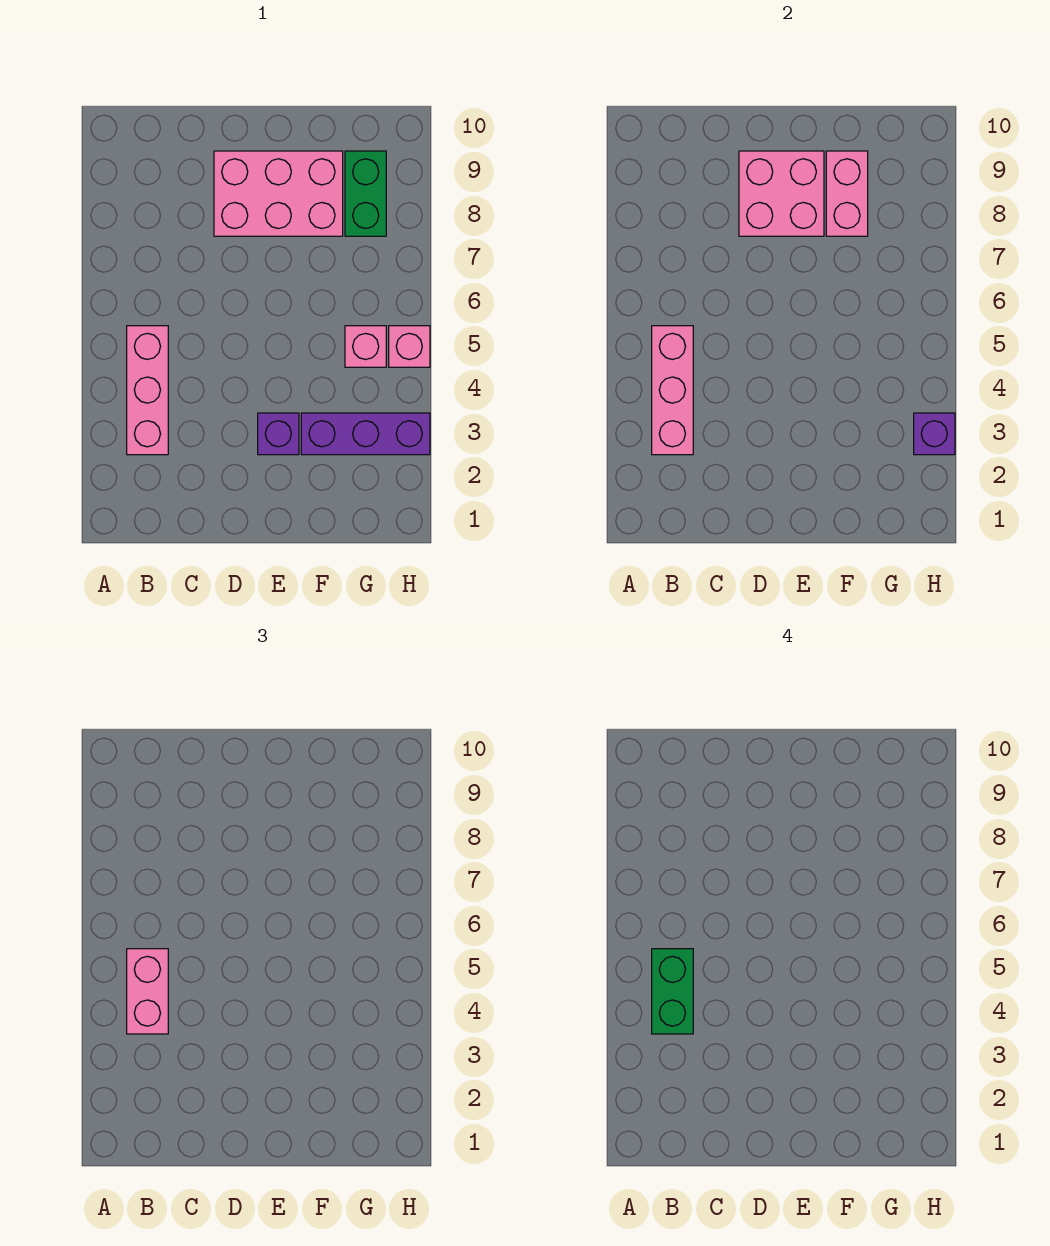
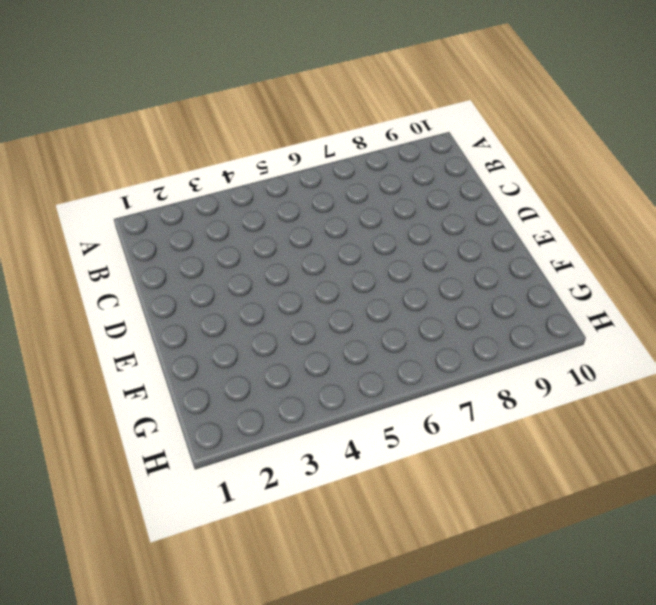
none -> pink brick B3:B5 level 1
none -> pink brick D8:F9 level 1
none -> purple brick E3 level 1

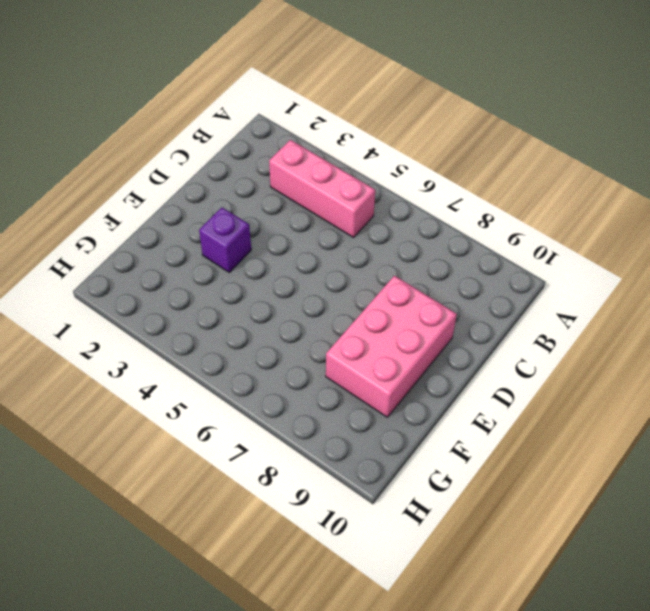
none -> purple brick F3:H3 level 1
none -> pink brick G5 level 1
none -> green brick G8:G9 level 1

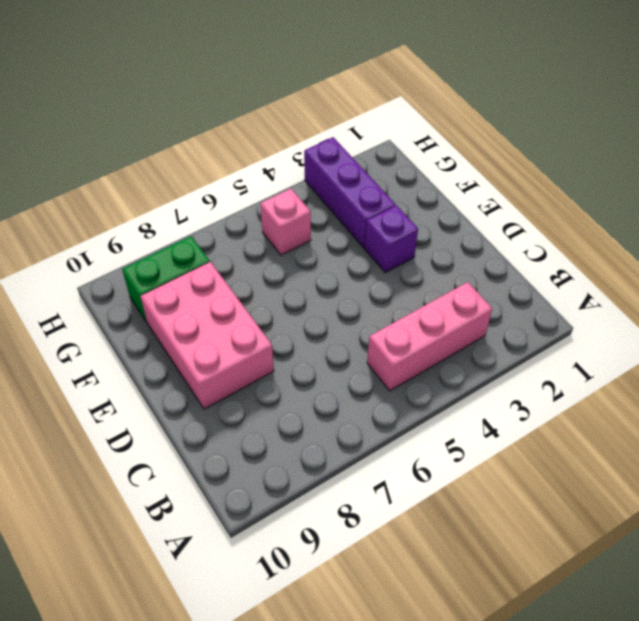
none -> pink brick H5 level 1
none -> pink brick B3:B5 level 2
none -> pink brick D8:E9 level 2

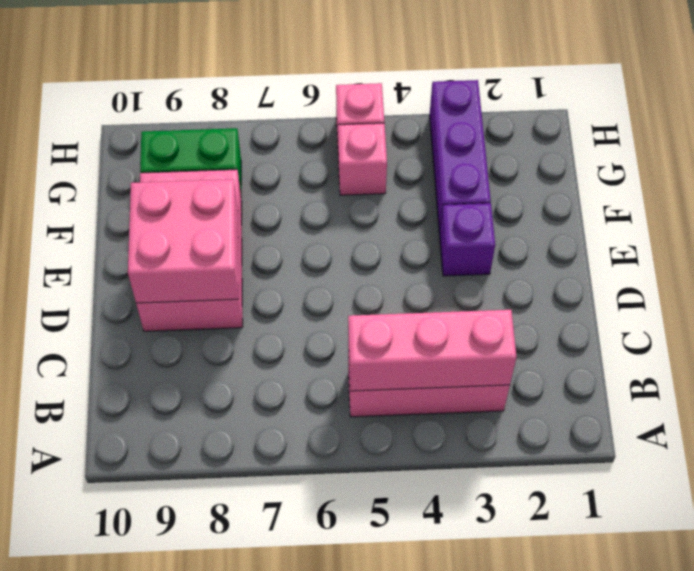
none -> pink brick F8:F9 level 2
none -> purple brick H3 level 2
none -> pink brick B4:B5 level 3

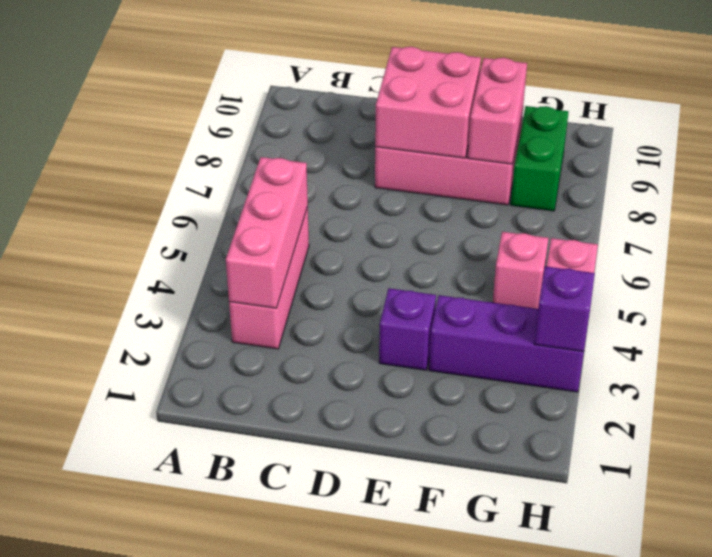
none -> pink brick B4:B5 level 3
none -> green brick B4:B5 level 4

